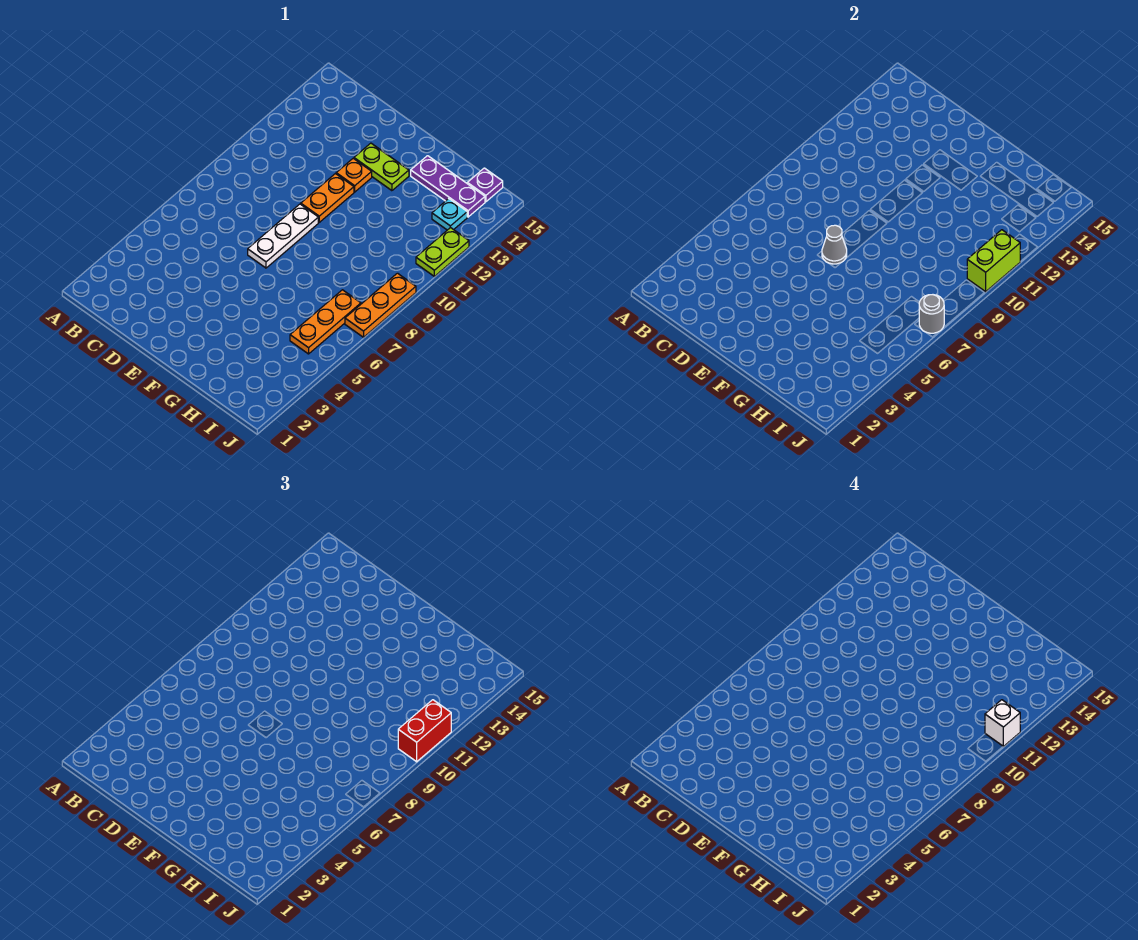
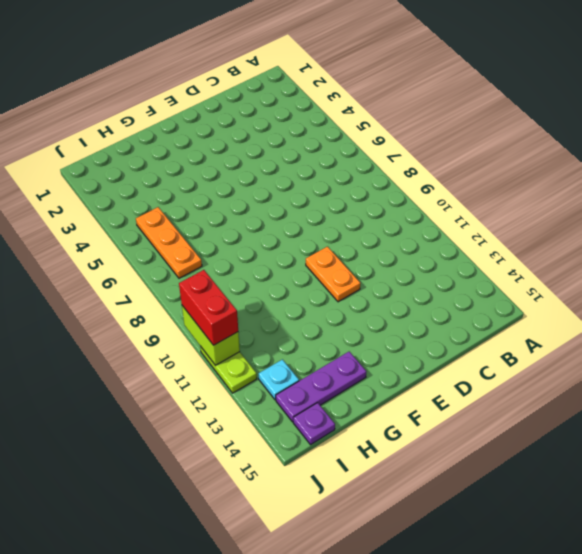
none -> white plate E7:E9 level 1
none -> orange plate E12 level 1
none -> lime plate E13:F13 level 1

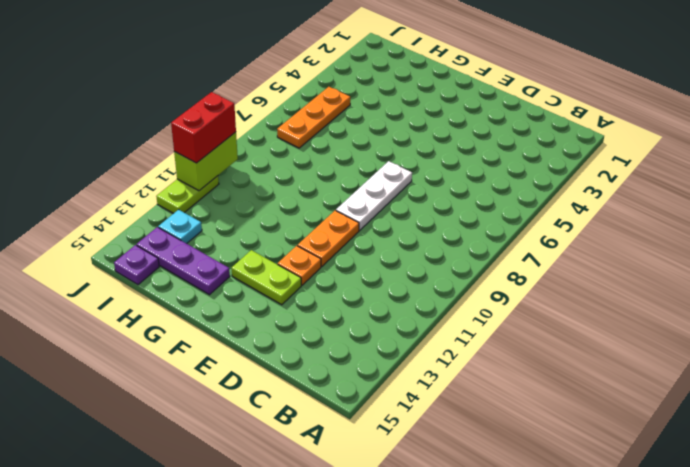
none -> orange plate J7:J9 level 1
none -> grey cone E7 level 2
none -> grey round brick J7 level 2

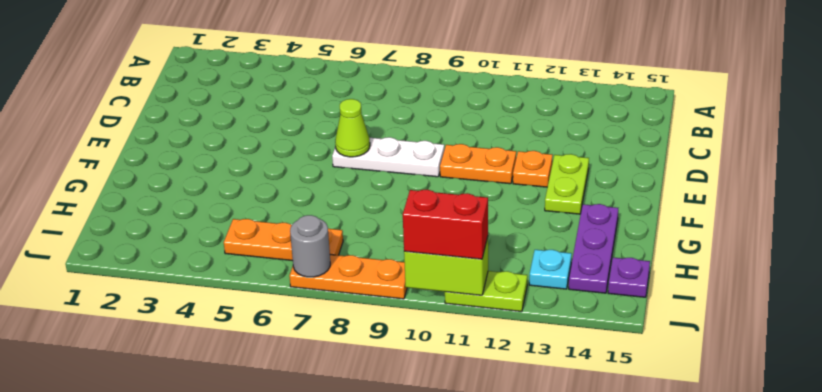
lime cone E7 level 2 -> grey cone E7 level 2
none -> white brick J11 level 4

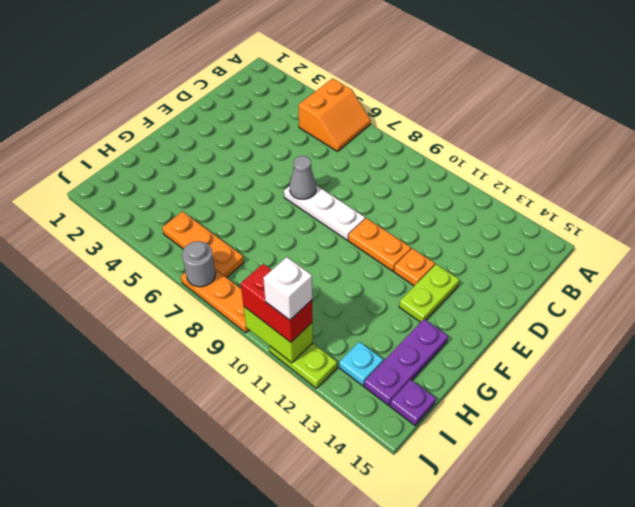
orange slope A5:B6 level 1 top 5 -> none

